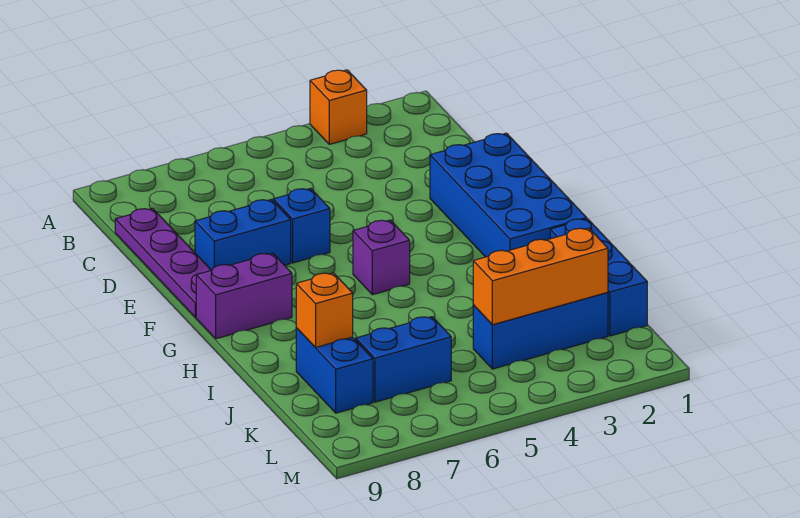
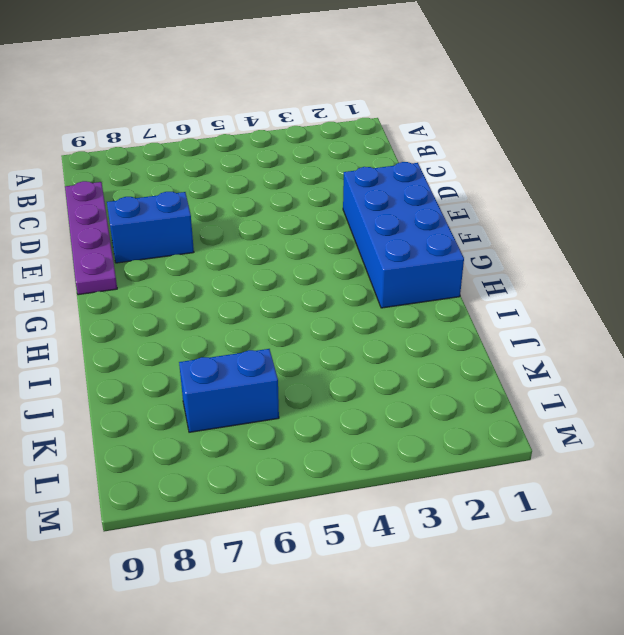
none -> orange brick A3 level 1
none -> blue brick E6 level 1
none -> purple brick G5 level 1

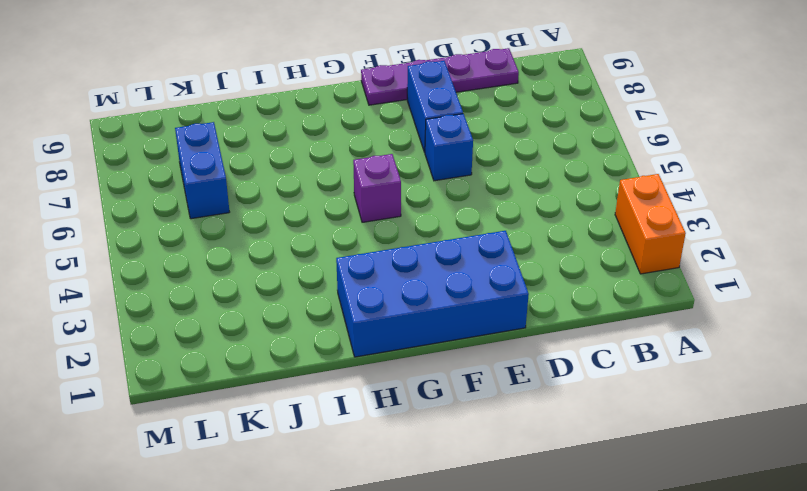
orange brick A2:A3 level 1 -> orange brick A3 level 1
none -> purple brick G8:G9 level 1
none -> blue brick I1:K1 level 1
none -> blue brick J8:K8 level 1

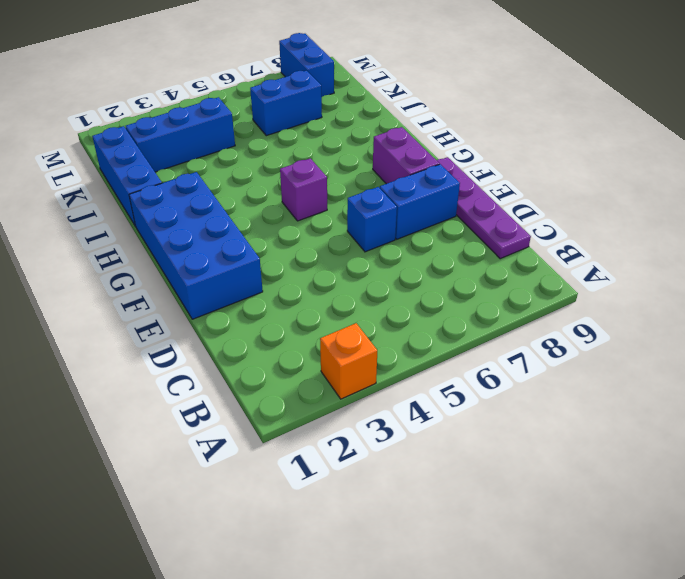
purple brick F8:G8 level 1 -> purple brick G8:G9 level 1
blue brick L8:M8 level 1 -> blue brick J8:K8 level 1
none -> orange brick J8 level 2
none -> orange brick K2:K4 level 2

